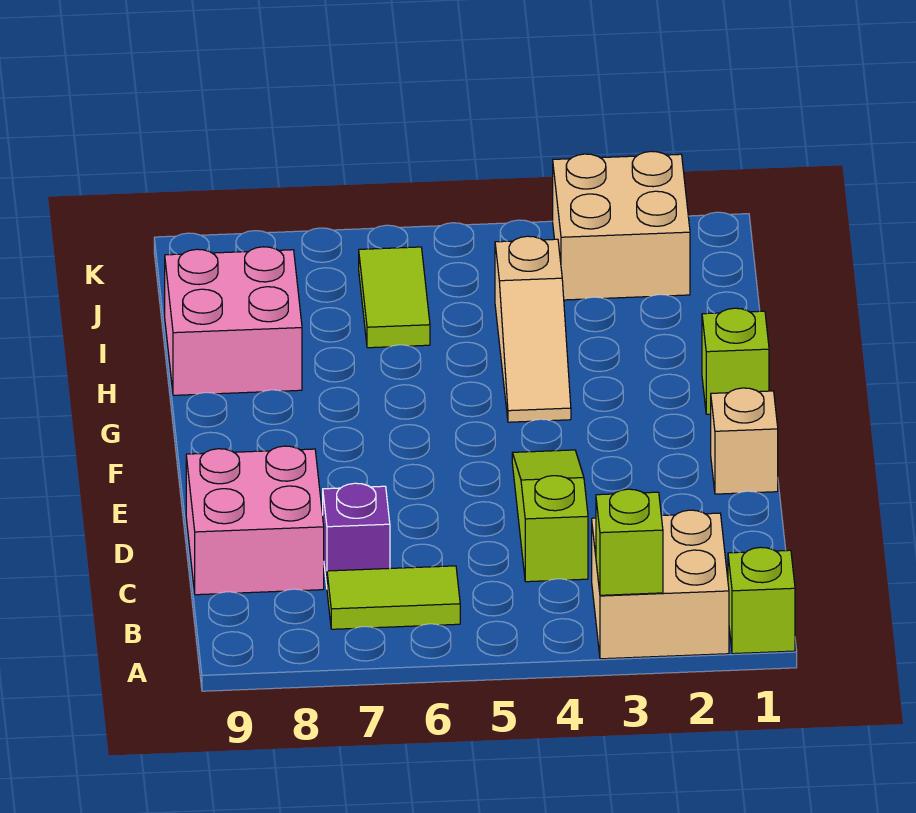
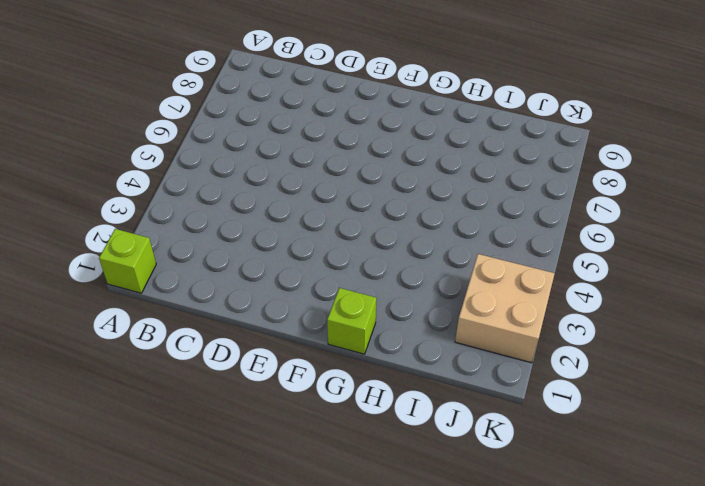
none -> tan brick A2:B3 level 1
none -> lime tile B6:B7 level 1
none -> lime slope C4:E4 level 1 top C

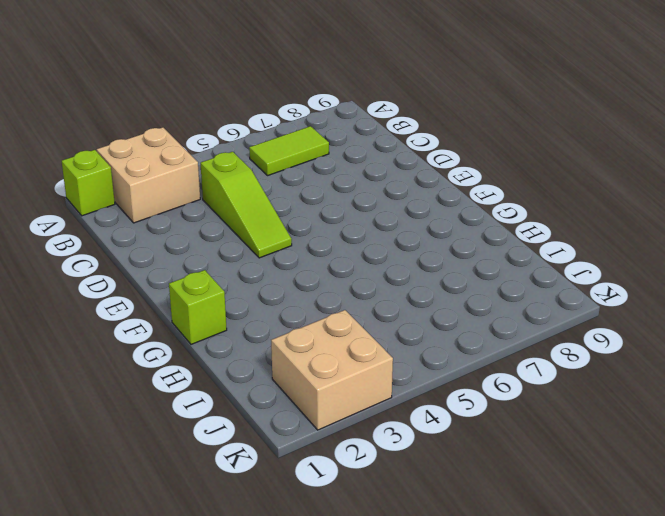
none -> purple brick C7 level 1
none -> pink brick C8:D9 level 1
none -> tan brick E1 level 1

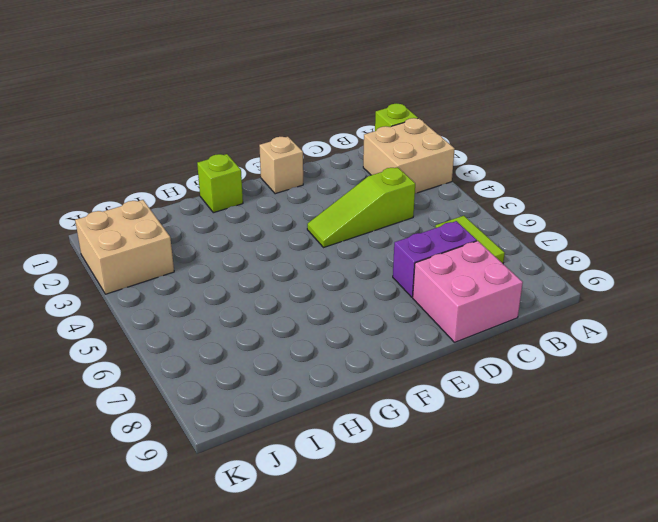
purple brick C7:D7 level 1 -> purple brick C7 level 1
none -> tan slope G4:I4 level 1 top I
none -> pink brick H8:I9 level 1
none -> lime tile I6:J6 level 1

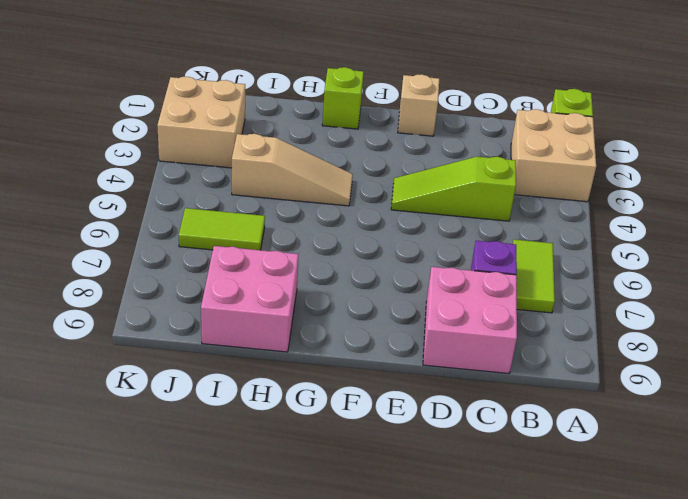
none -> lime brick A3 level 2

